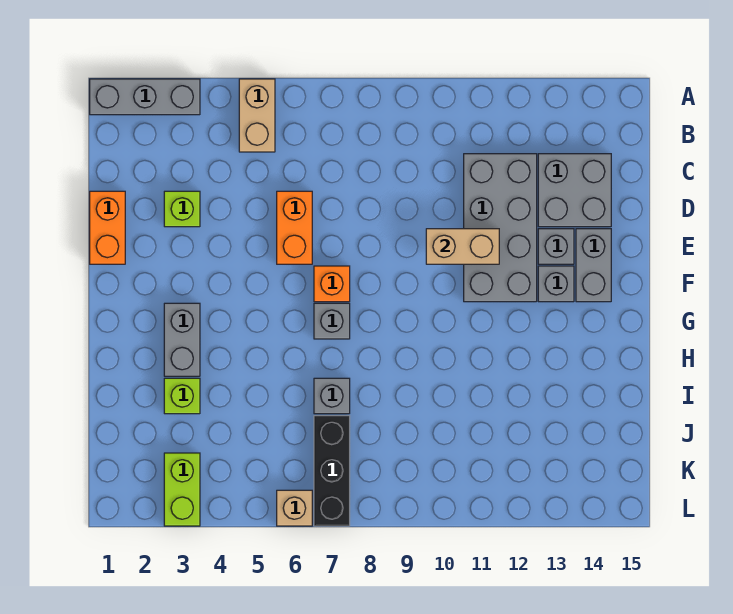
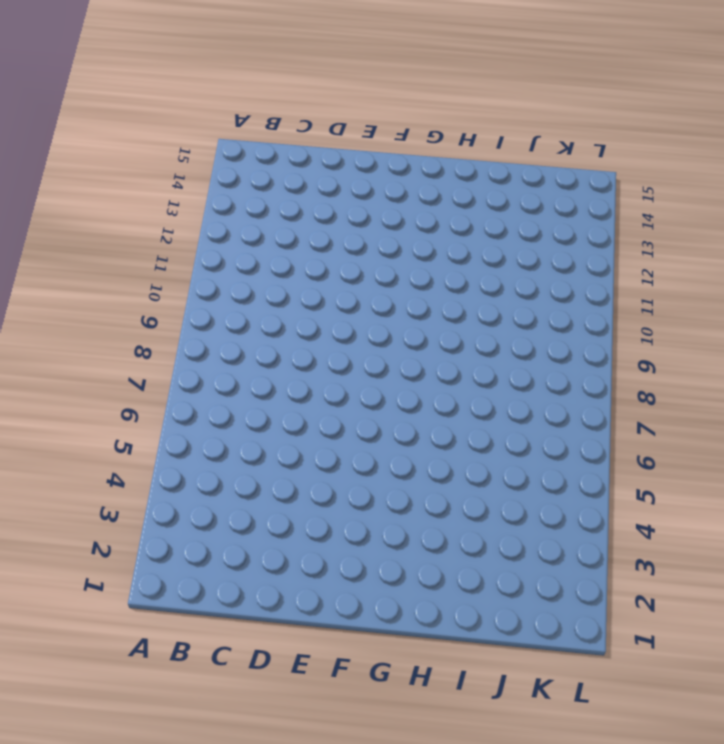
none -> grey brick A1:A3 level 1
none -> tan brick A5:B5 level 1
none -> grey brick C11:F12 level 1

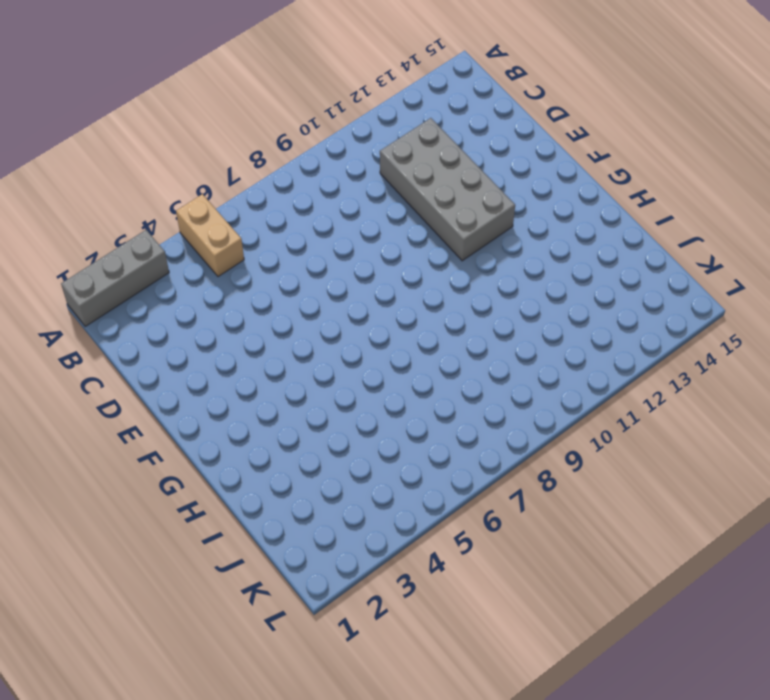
none -> grey brick C13:D14 level 1
none -> orange brick D1:E1 level 1
none -> lime brick D3 level 1

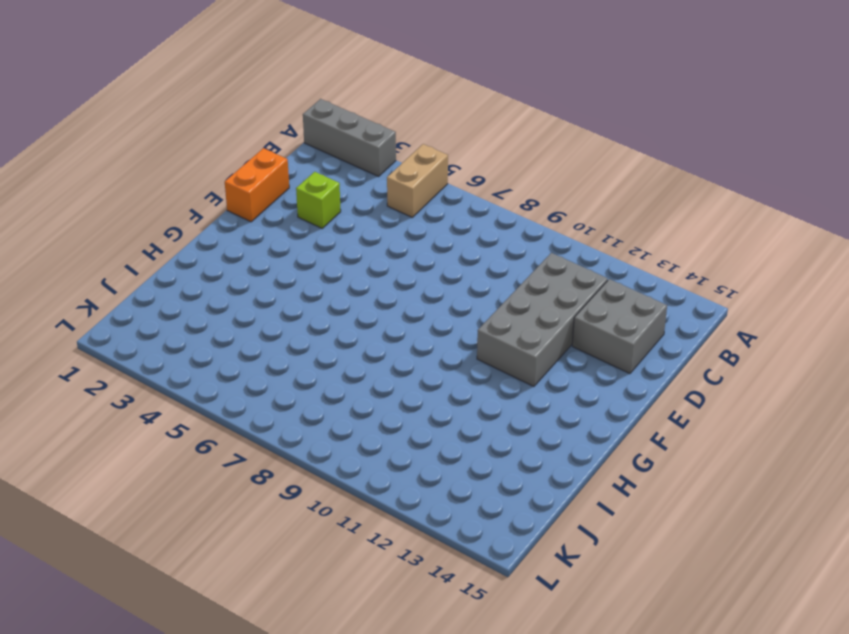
none -> orange brick D6:E6 level 1
none -> grey brick E13 level 1
none -> grey brick E14:F14 level 1

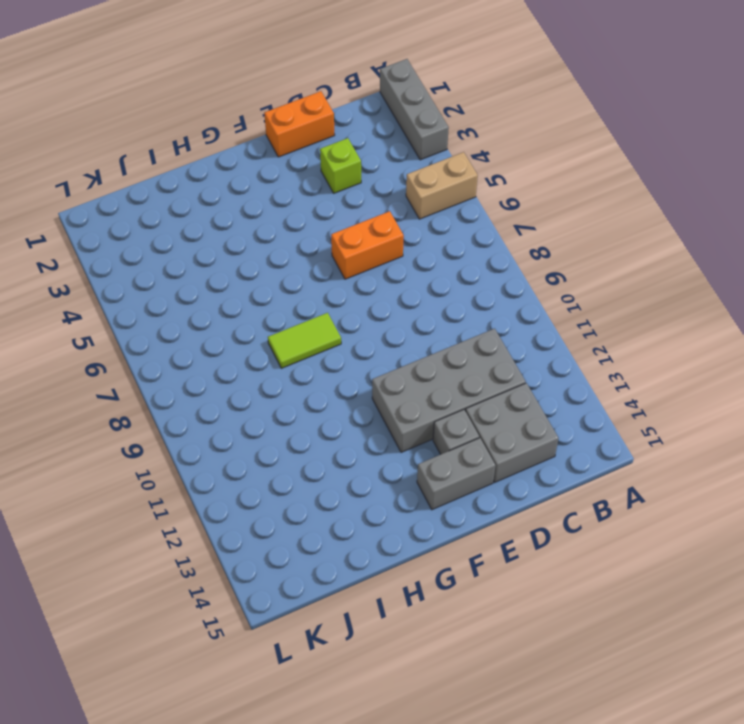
lime tile G8:H8 level 1 -> none
none -> orange brick F7 level 1
none -> grey brick F13 level 1
none -> grey brick G3:H3 level 1

